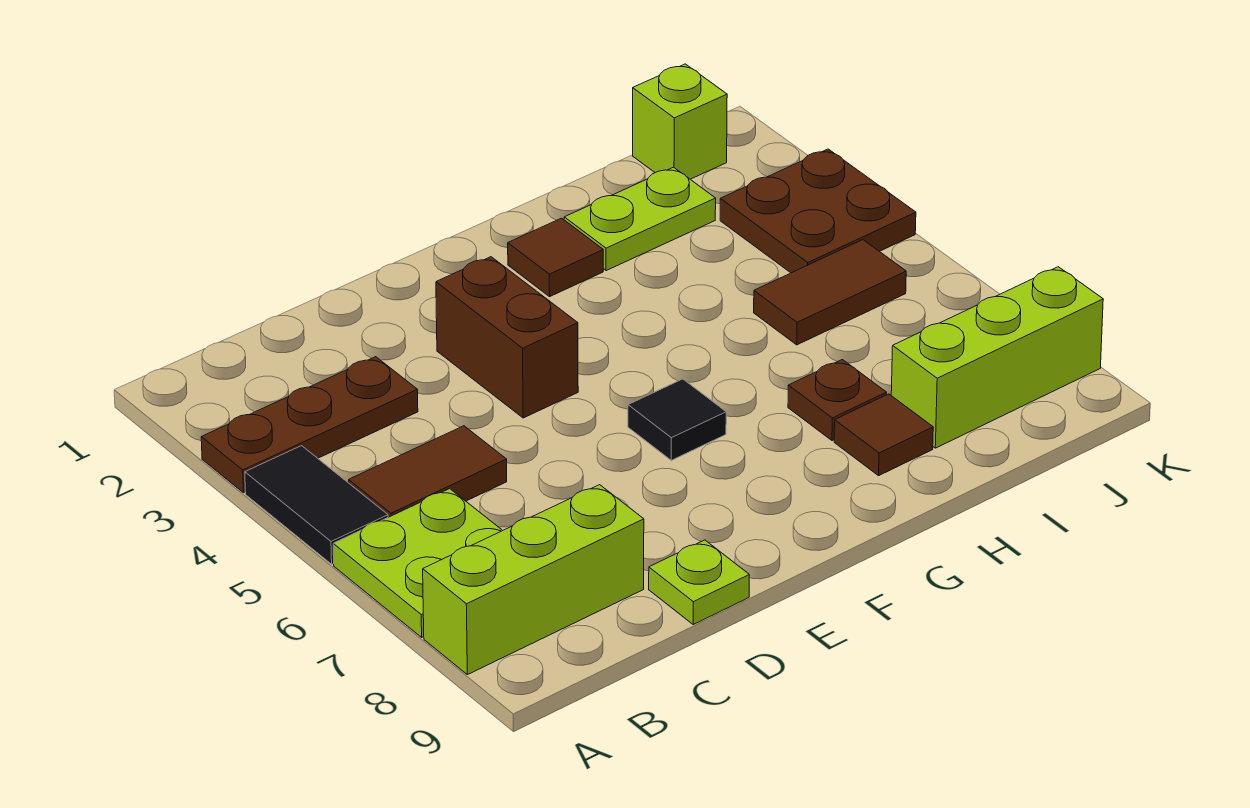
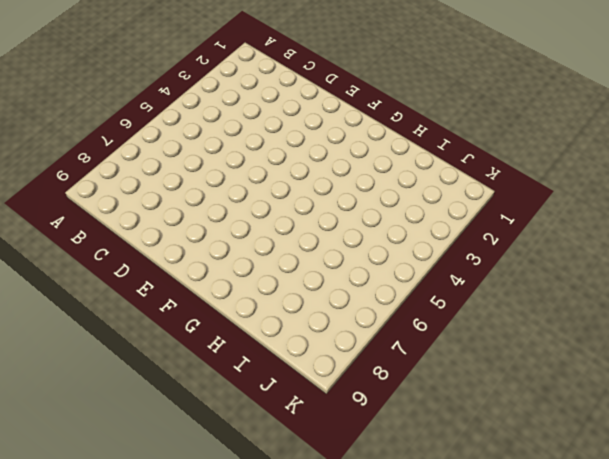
none -> brown plate A3:C3 level 1
none -> black tile A4:A5 level 1
none -> lime plate A6:B7 level 1

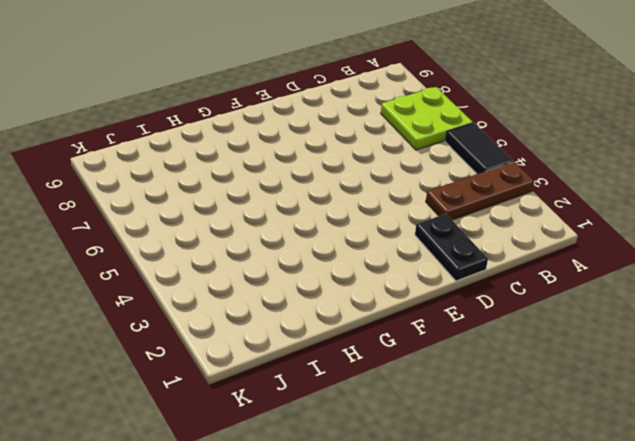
black plate D1:D2 level 1 -> none
none -> lime brick A8:C8 level 1
none -> brown tile B5:C5 level 1
none -> lime plate D9 level 1

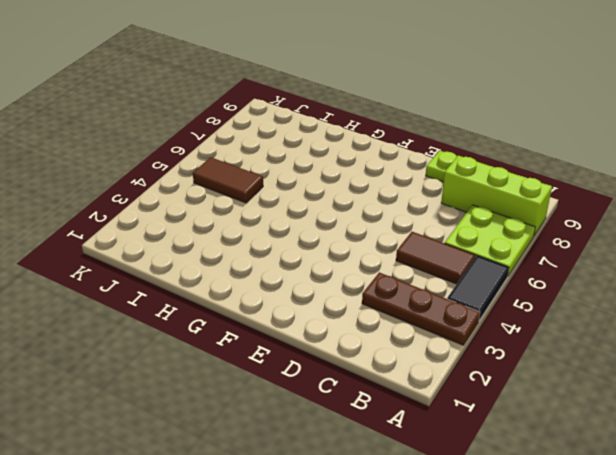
none -> brown brick E3:E4 level 1
none -> black tile F6 level 1
none -> brown tile G2 level 1

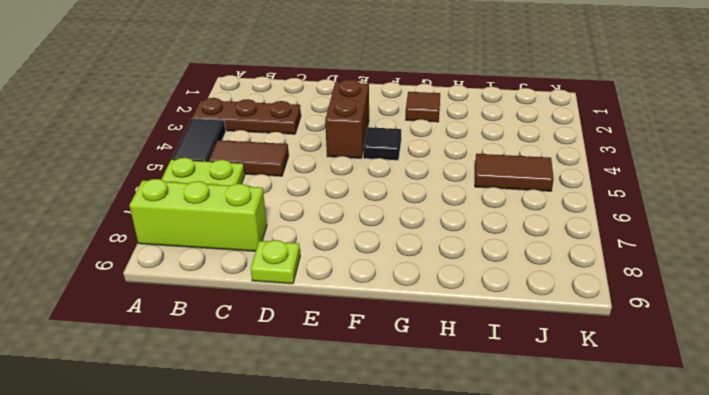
black tile F4 level 1 -> black tile F6 level 1
none -> lime plate H2:I2 level 1
none -> brown plate H7 level 1
none -> brown tile H8 level 1

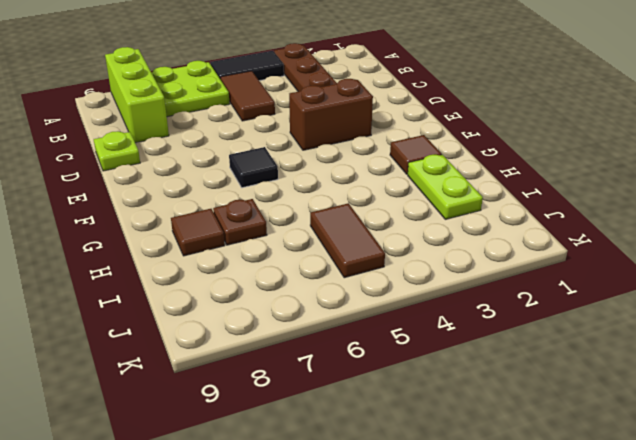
none -> lime brick I8:K8 level 1
none -> lime brick J1 level 1
none -> brown plate J3:K4 level 1

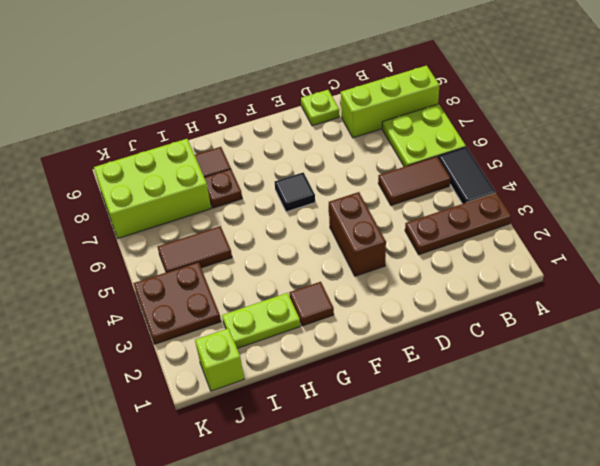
lime brick I7:K8 level 1 -> lime brick I8:K8 level 1

